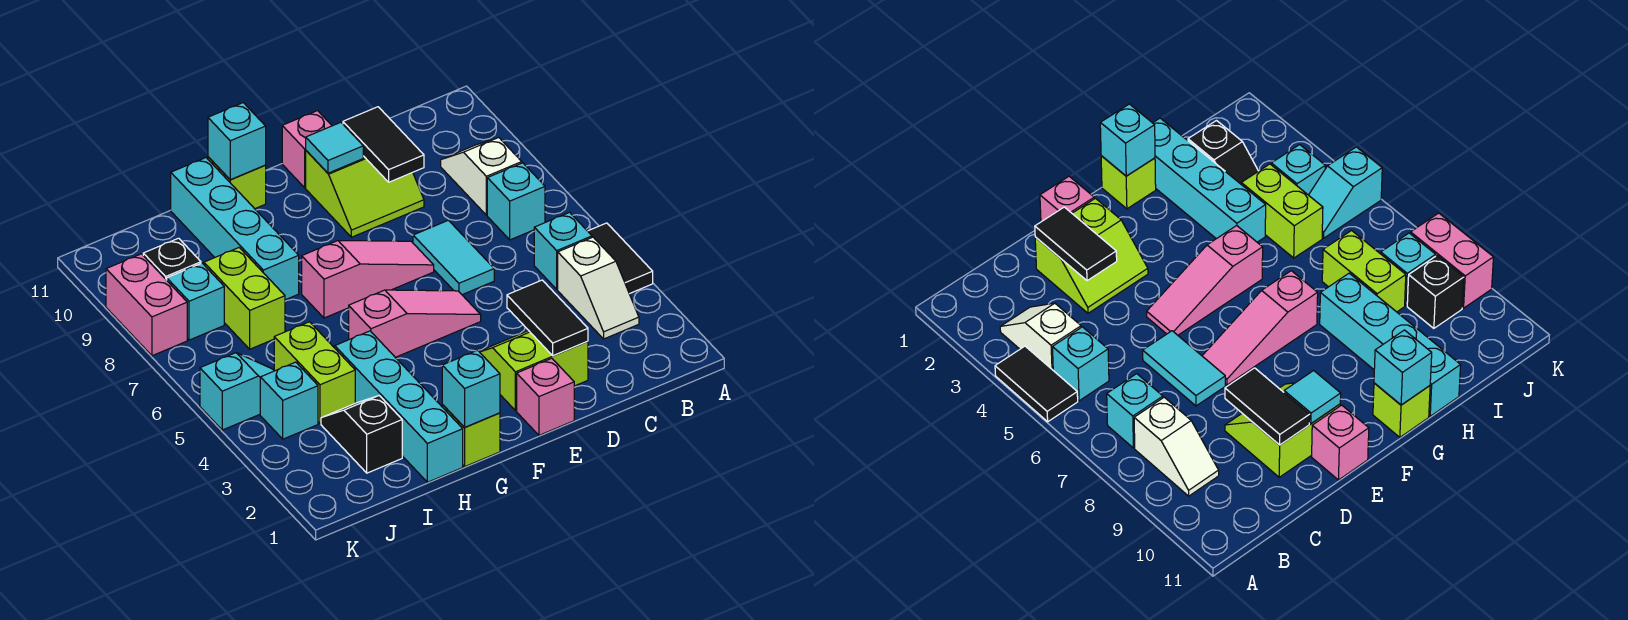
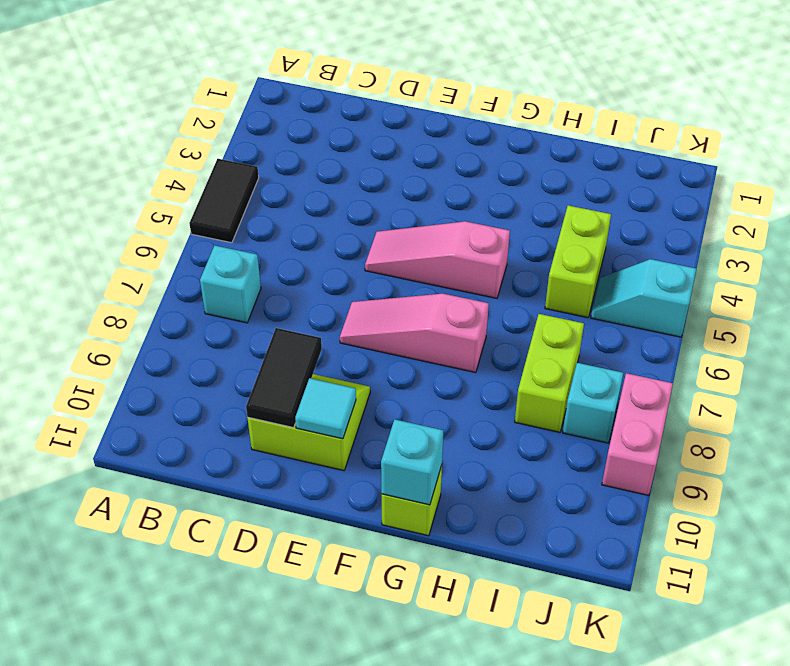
none -> white slope B3:B4 level 1 top 4
none -> cyan brick B5 level 1
none -> white slope B8:B9 level 1 top 8

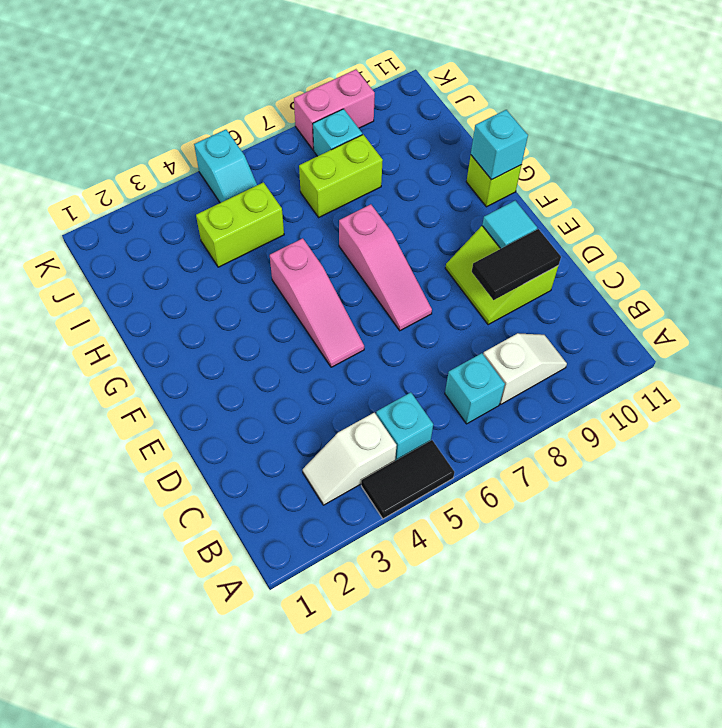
none -> lime slope D2:E3 level 1 top 2
none -> cyan tile D6:D7 level 1
none -> pink brick E1 level 1

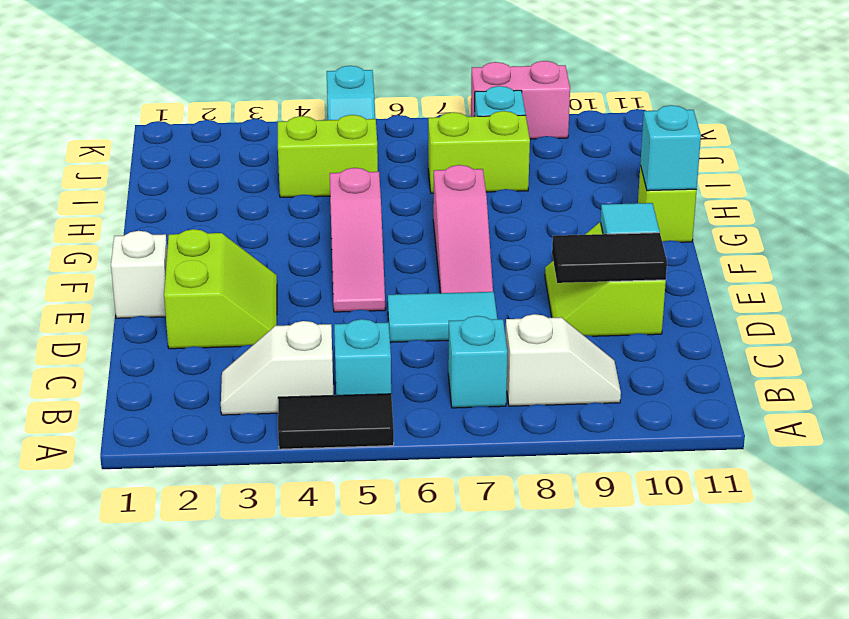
white brick E1 level 1 -> pink brick E1 level 1
none -> pink brick E11 level 1
none -> lime brick G1 level 1
none -> cyan brick H1:H4 level 1

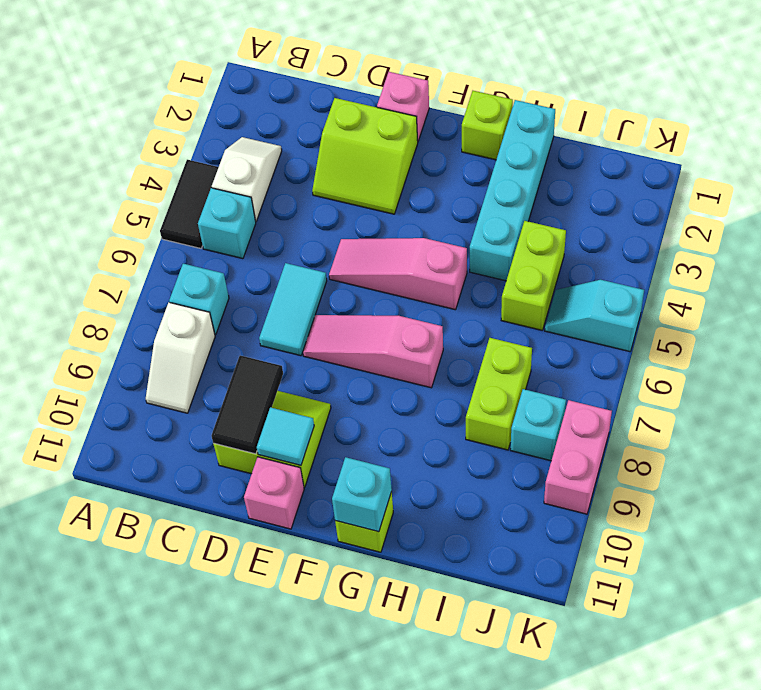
none -> cyan brick H8:H11 level 1
none -> black slope I2:I3 level 1 top 2
none -> cyan brick J4 level 1

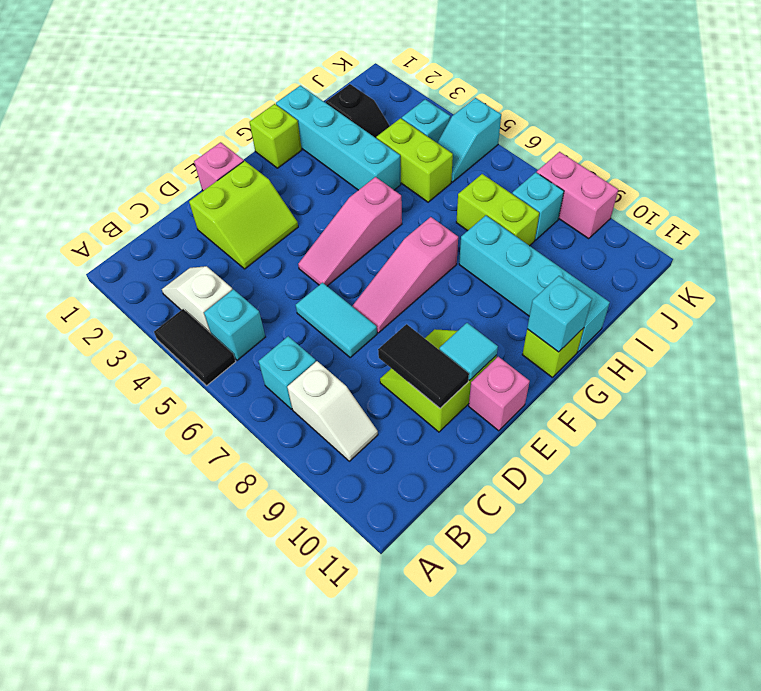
none -> black brick J9 level 1
none -> black tile D2:D3 level 2
none -> cyan brick G1 level 2

